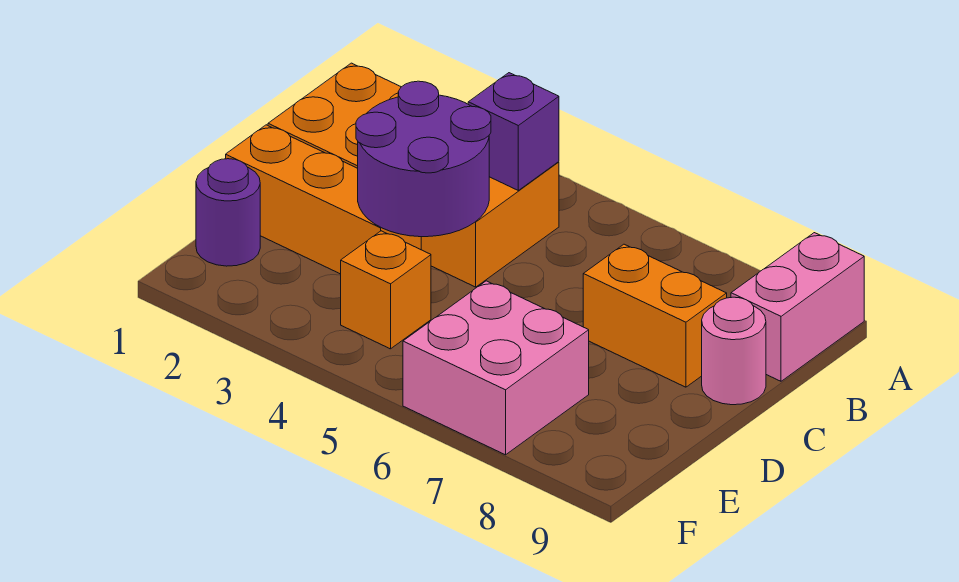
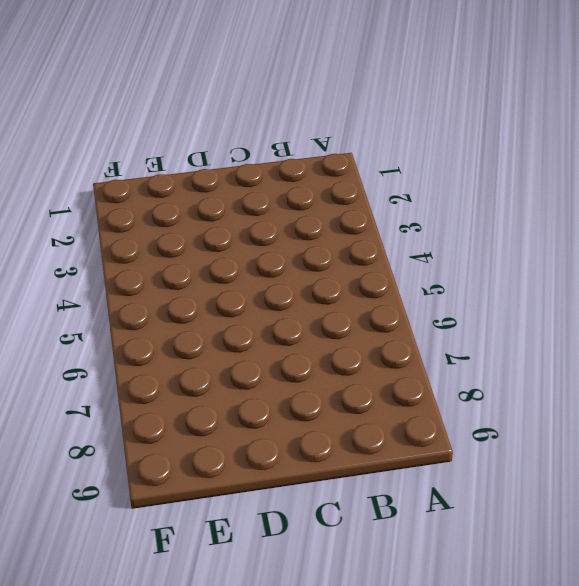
none -> pink brick A9:B9 level 1
none -> orange brick B1:C4 level 1

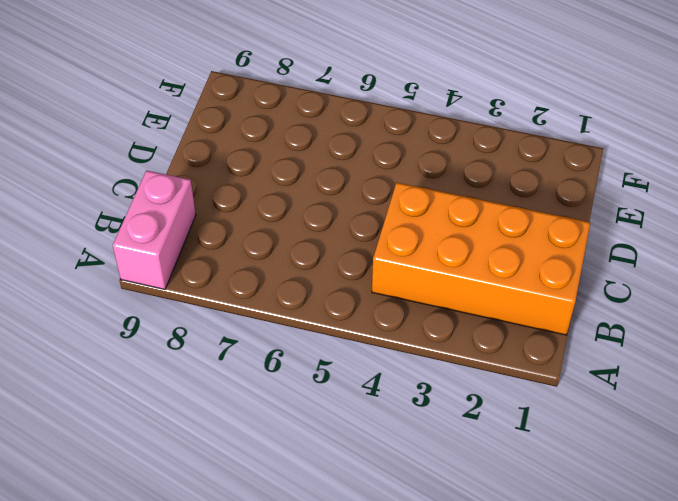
none -> orange brick C7:C8 level 1
none -> pink round brick C9 level 1

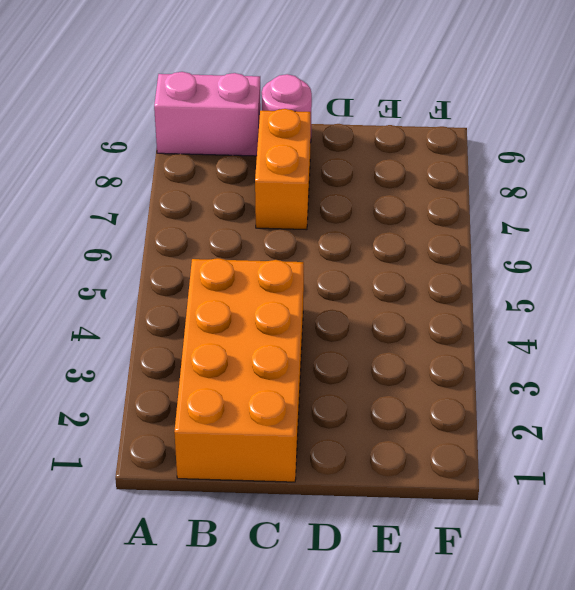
none -> orange brick D1:D3 level 1
none -> purple round brick E1 level 1

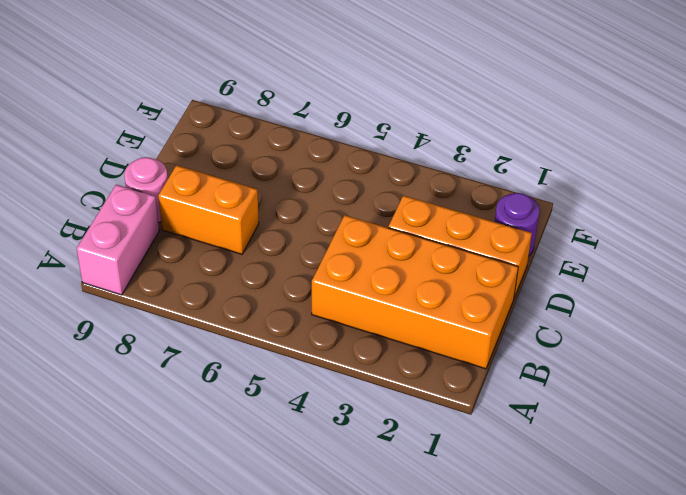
none -> orange brick E4 level 1
none -> pink brick E6:F7 level 1

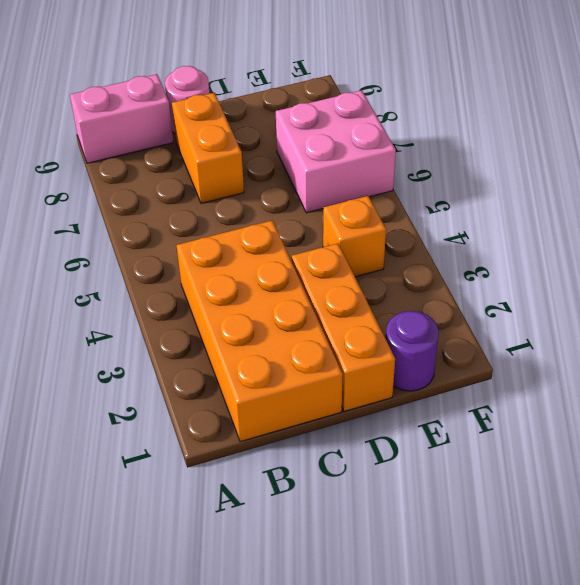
none -> purple brick B4 level 2
none -> purple round brick C3:D4 level 2

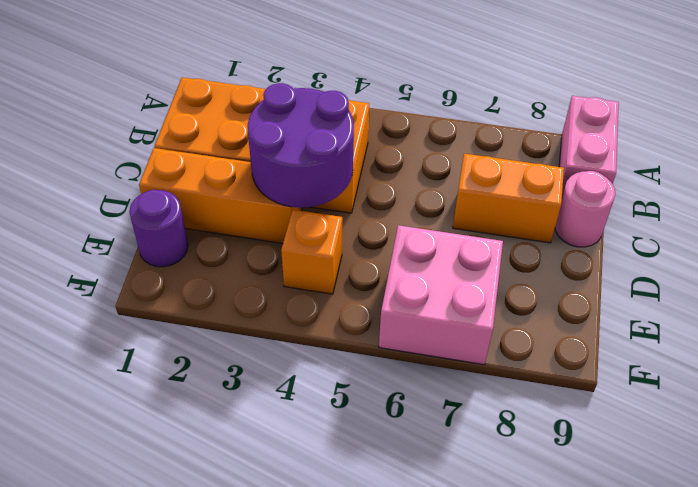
none -> purple brick B4 level 2

